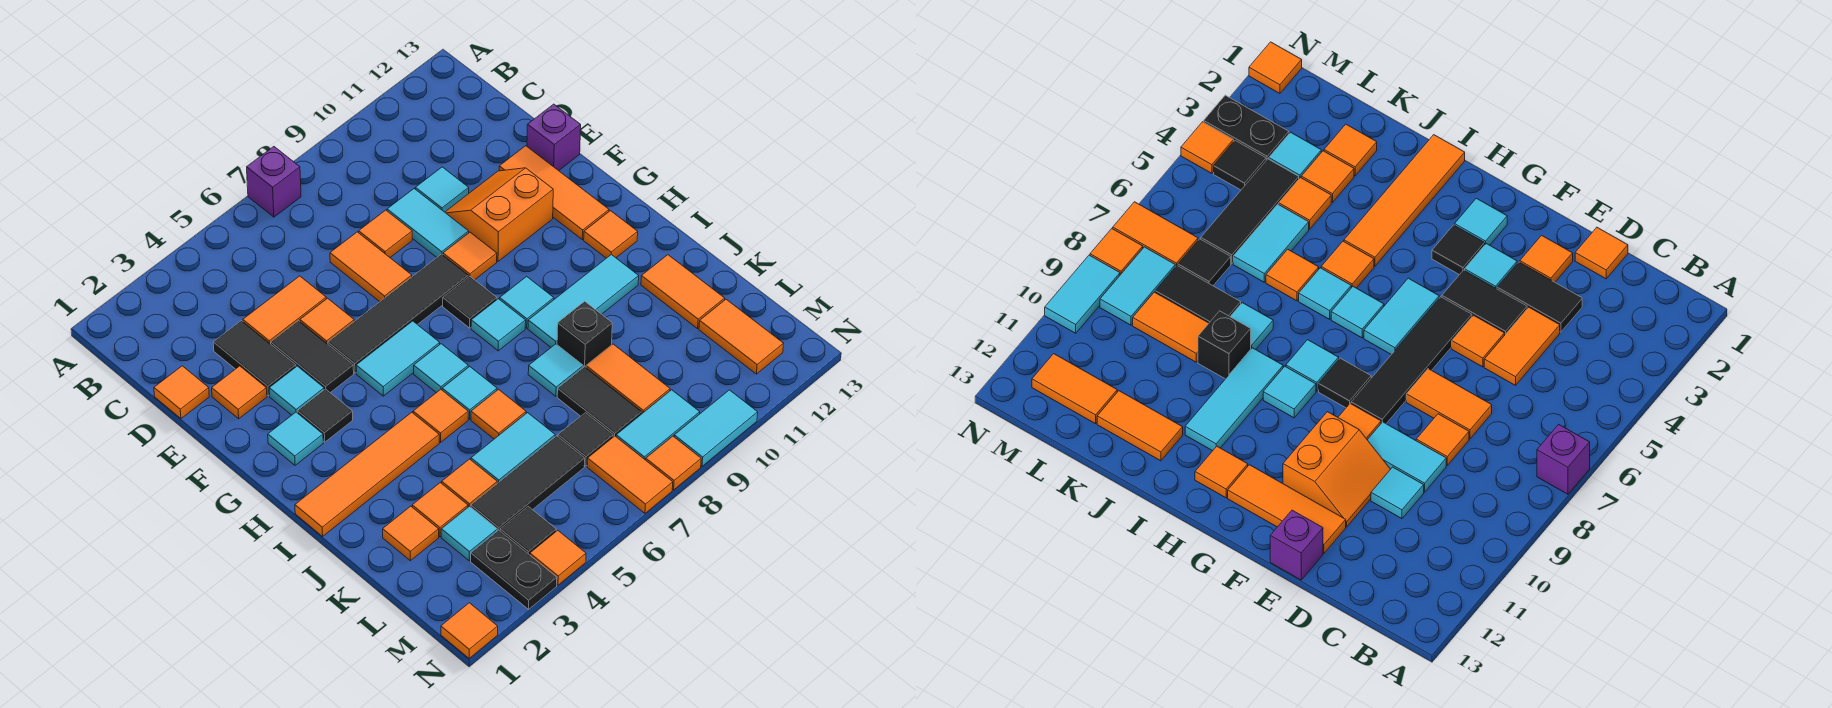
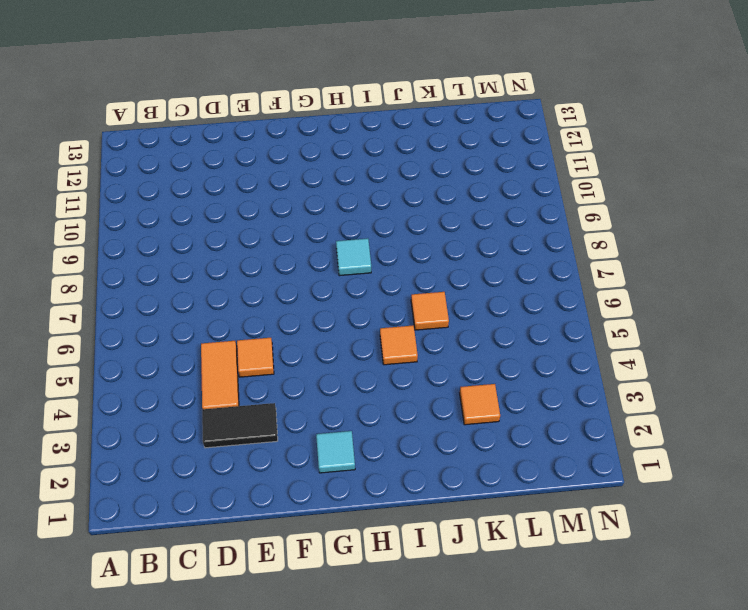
none -> purple brick A7 level 1
none -> orange tile D1 level 1
none -> orange tile D7:E7 level 1
none -> orange tile D8 level 1

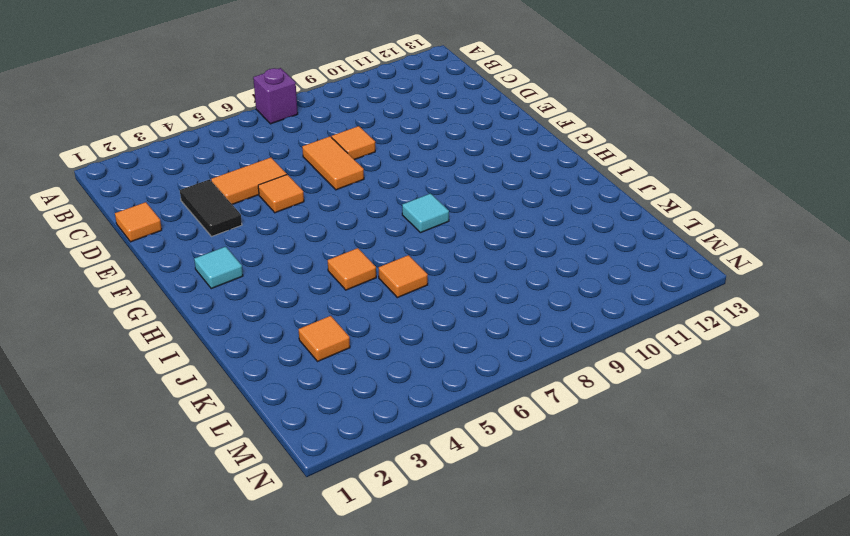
none -> cyan tile D9:E9 level 1
none -> cyan tile D10 level 1
none -> orange tile E2 level 1
none -> black tile E4:F4 level 1

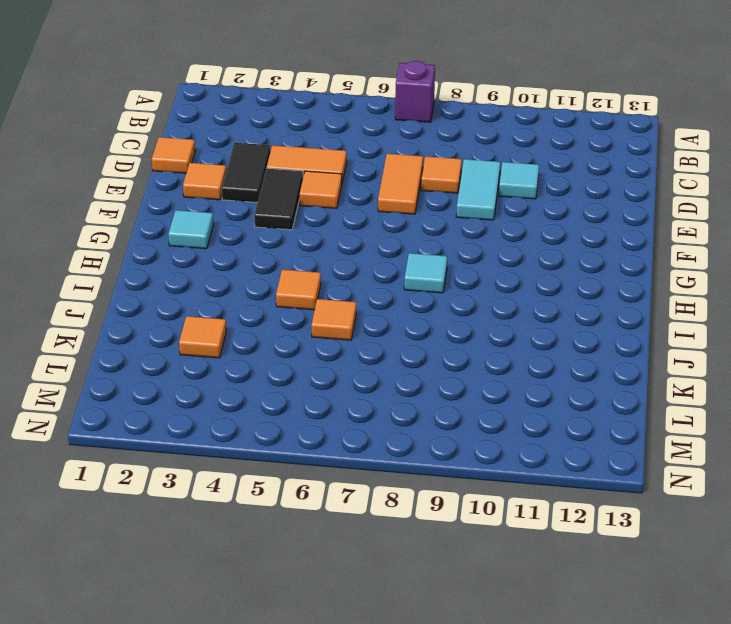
none -> orange slope E10:F11 level 1 top F
none -> orange tile E12:G12 level 1
none -> purple brick E13 level 1
none -> cyan tile F3 level 1

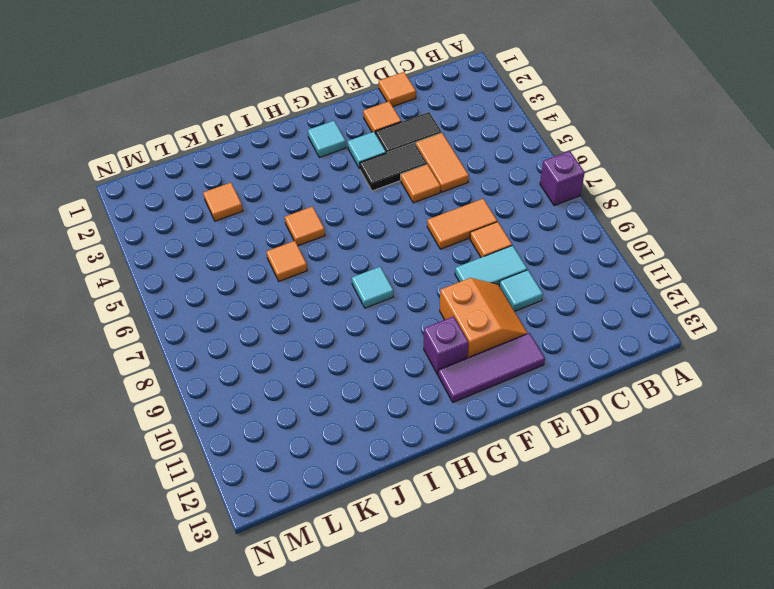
purple tile E12:G12 level 1 -> orange tile E12:G12 level 1
purple brick G11 level 1 -> purple brick E13 level 1
none -> black tile F5:F8 level 1
none -> orange tile F9 level 1
none -> black tile G3 level 1
none -> cyan tile G5:G6 level 1

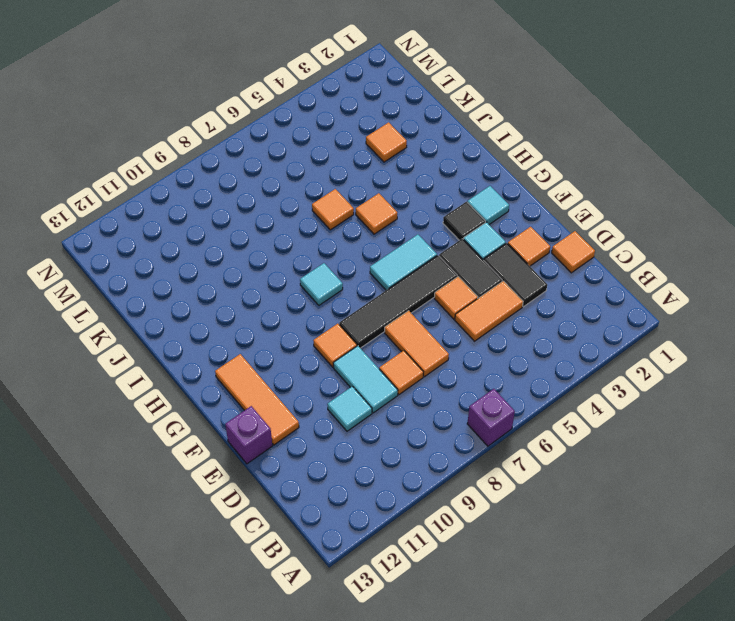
none -> orange slope E10:F11 level 1 top F
none -> black tile G8 level 1
none -> cyan tile H6 level 1
none -> cyan tile H9 level 1

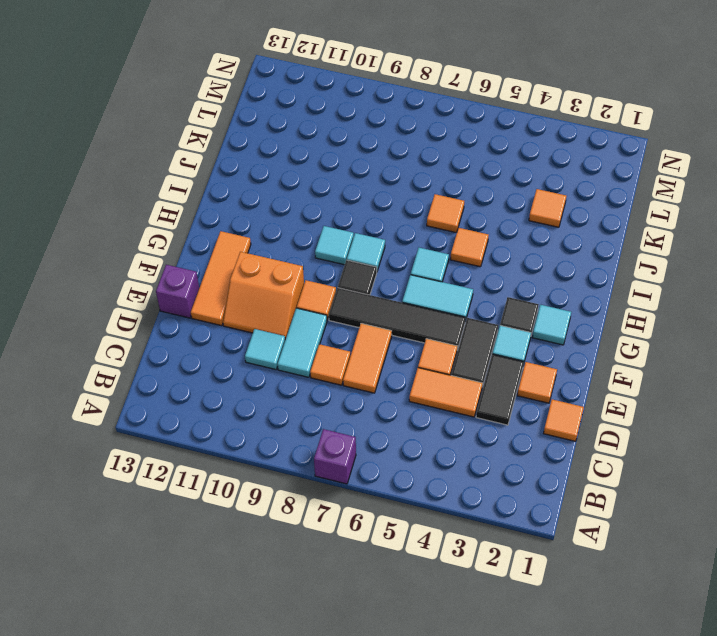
none -> orange tile H12 level 1
none -> orange tile I1:I4 level 1
none -> cyan tile I6 level 1
none -> cyan tile I9:I11 level 1

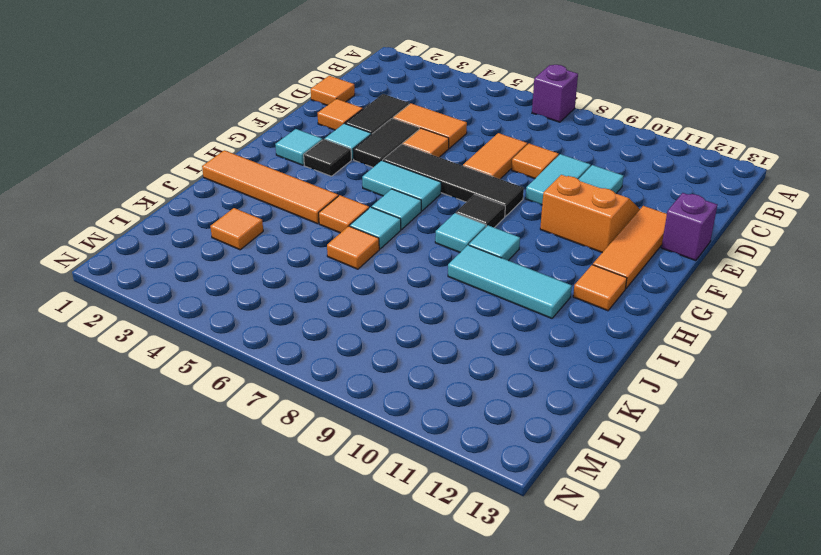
none -> orange tile F9 level 1
none -> cyan tile J8 level 1
none -> black brick J9 level 1
none -> orange tile J12:K12 level 1

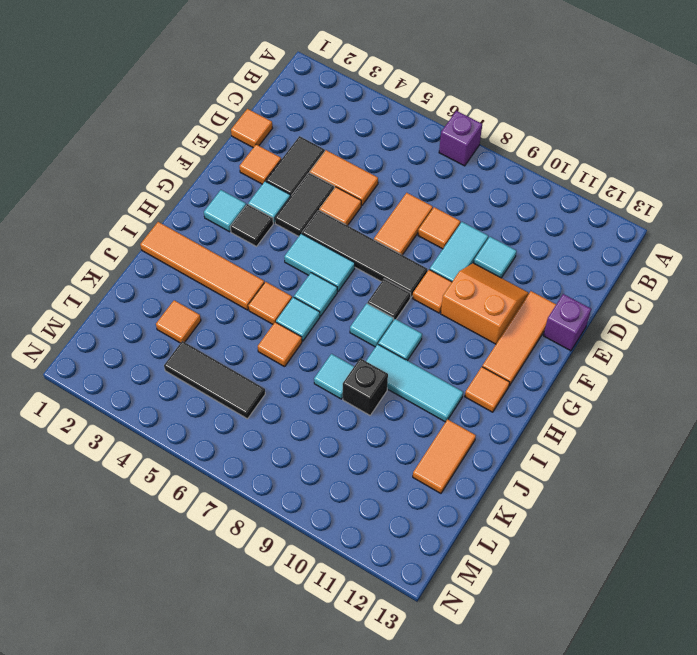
none -> orange tile K2 level 1
none -> orange tile K4 level 1
none -> cyan tile K5:K6 level 1
none -> black tile K8:L8 level 1

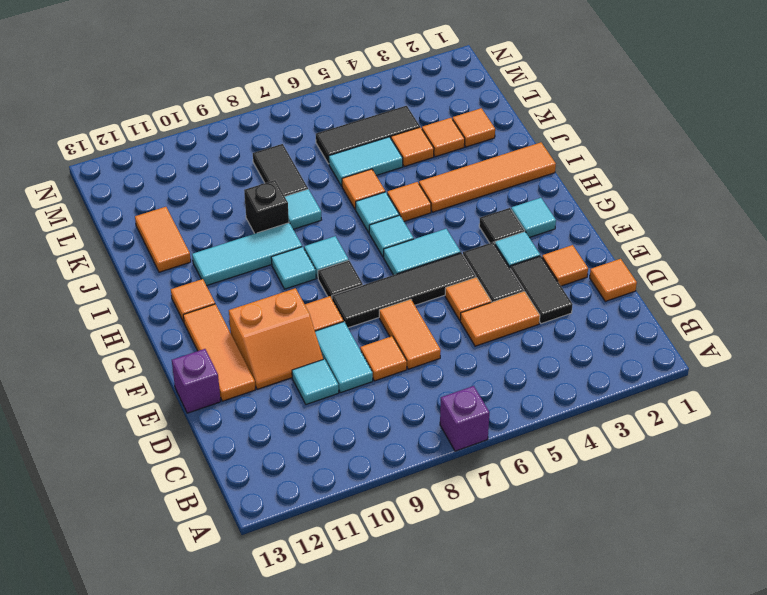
none -> orange tile K9:L9 level 1
none -> cyan tile L3 level 1
none -> black tile L7 level 1
none -> orange tile L12:M12 level 1

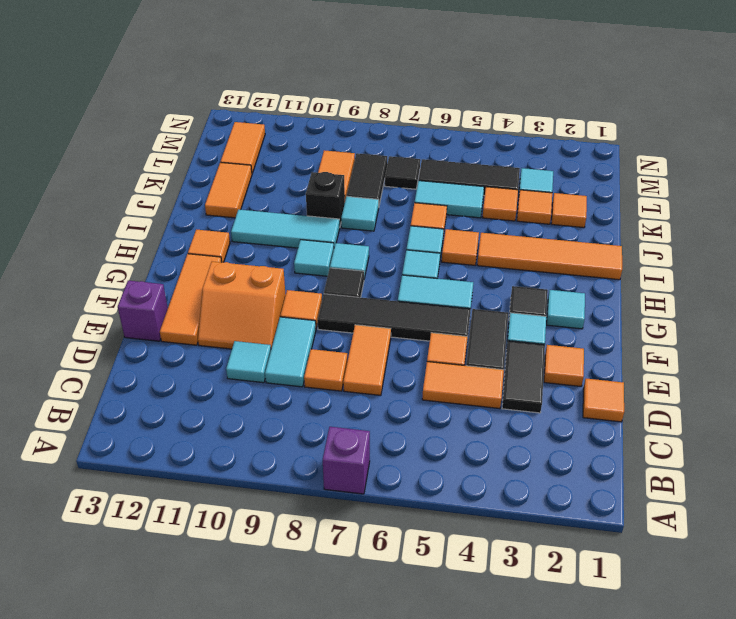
none -> black plate M3:N3 level 1
none -> black tile M4 level 1
none -> orange tile M7:N7 level 1
none -> cyan tile M8:M9 level 1

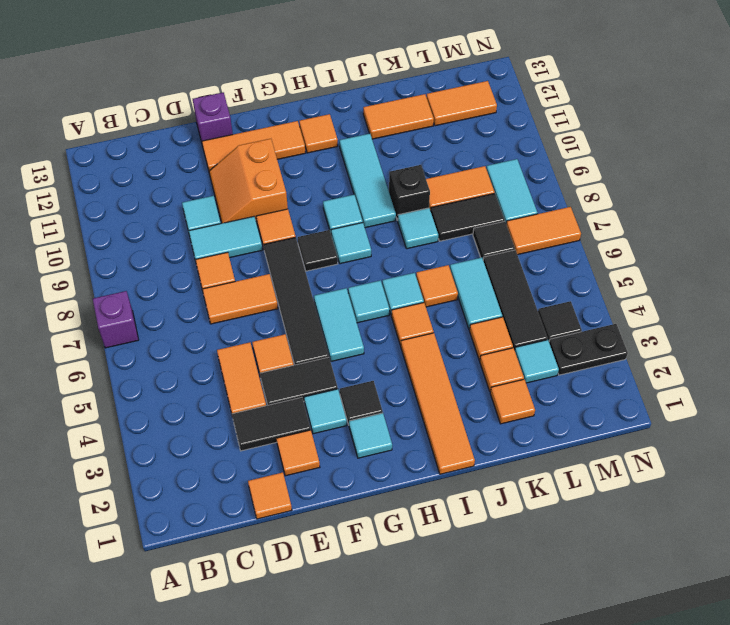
none -> orange tile N1 level 1
none -> orange tile N4 level 1
none -> orange tile N8 level 1
none -> cyan tile N9:N10 level 1

